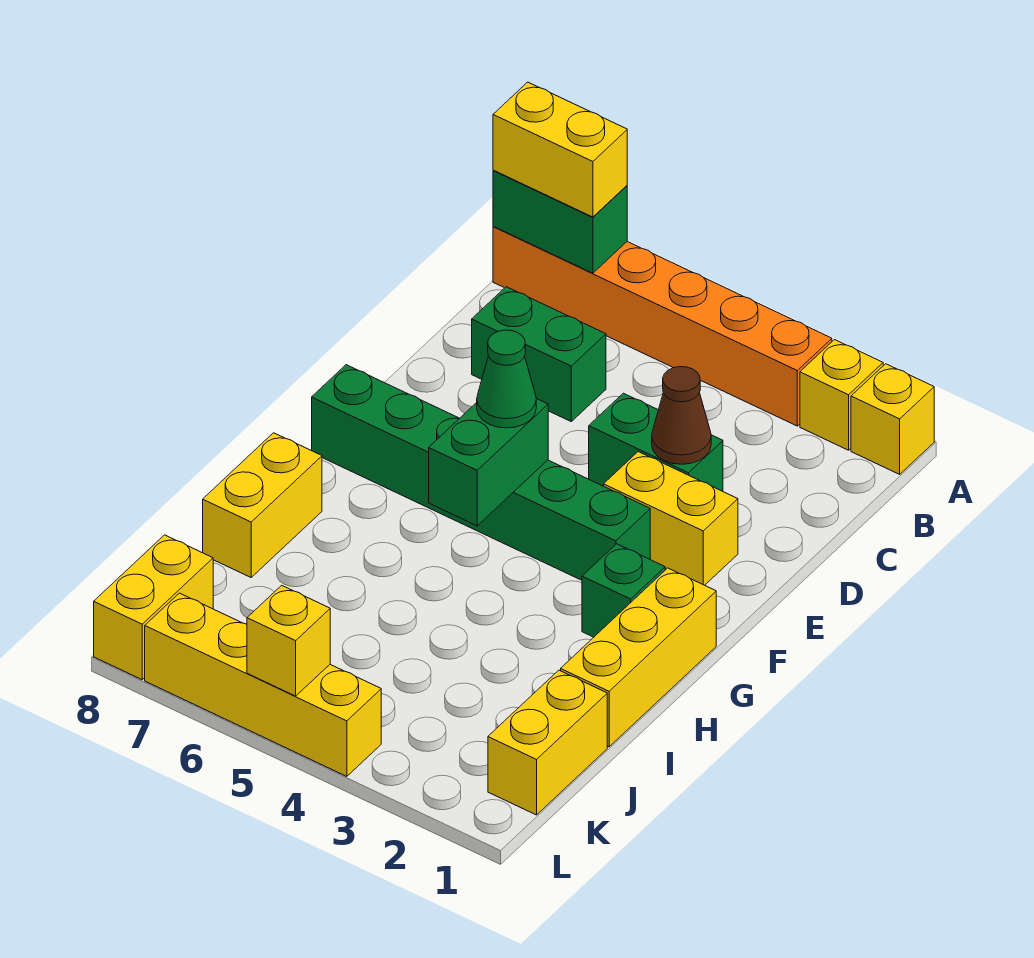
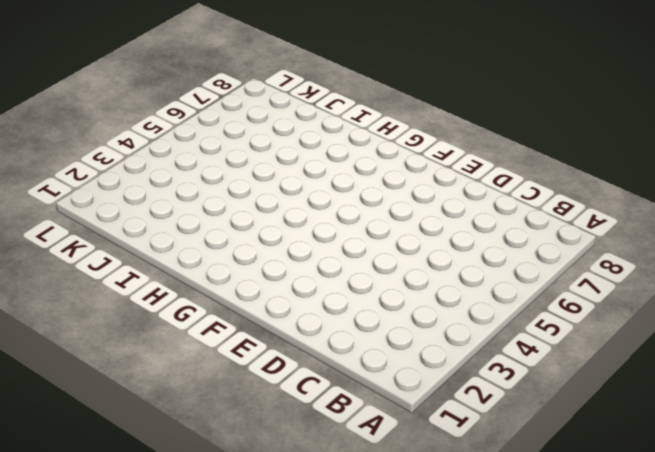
none -> yellow brick A1 level 1
none -> yellow brick A2 level 1
none -> orange brick A3:A8 level 1

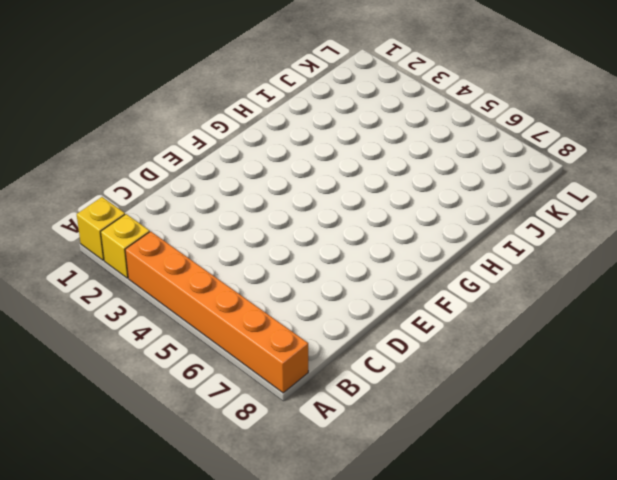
none -> green brick C6:C7 level 1
none -> green brick D3:D4 level 1
none -> yellow brick E2:E3 level 1

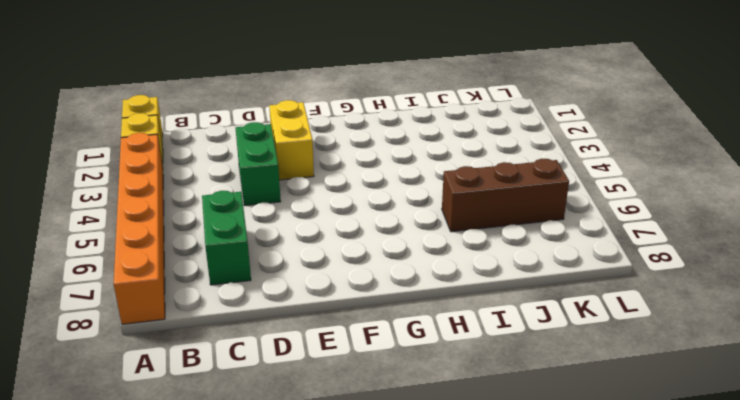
brown brick I6:K6 level 1 -> none
none -> green brick F3:F8 level 1
none -> yellow brick G1:I1 level 1
none -> green brick G2 level 1

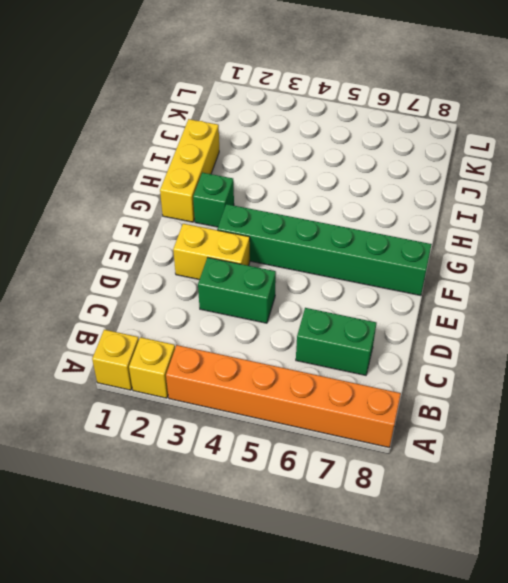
none -> yellow brick H8:I8 level 1
none -> yellow brick J1:K1 level 1
none -> yellow brick K8:L8 level 1

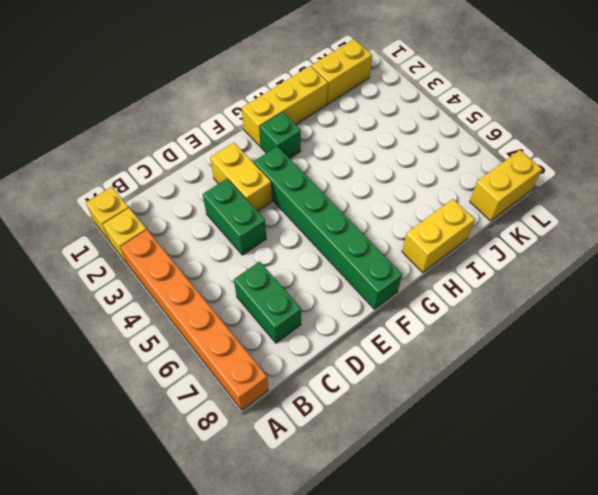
none -> yellow brick L4:L7 level 1
none -> green brick A7:A8 level 2
none -> brown cone D3 level 2

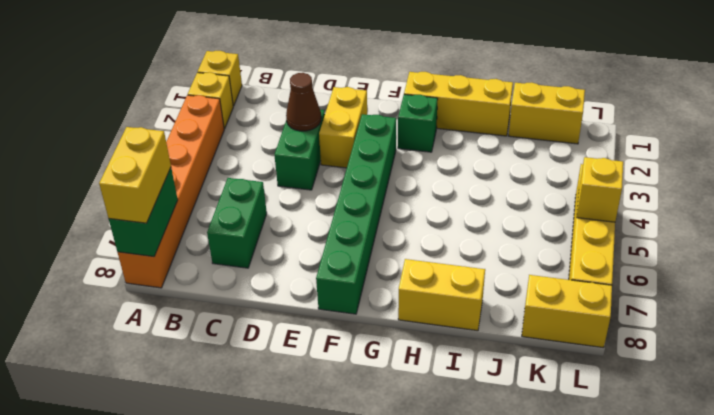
none -> green brick F5:G5 level 2
none -> green cone F5 level 3

